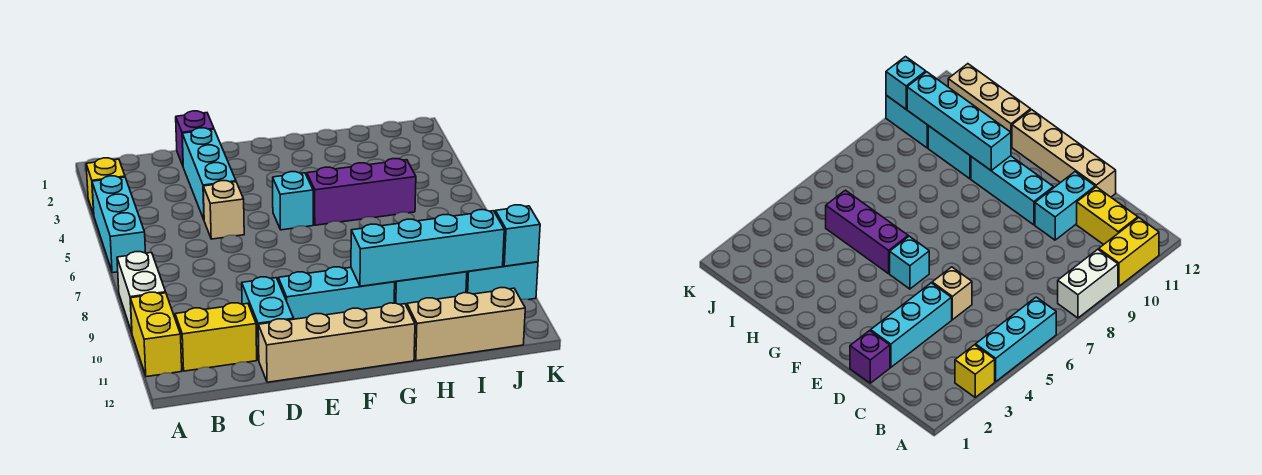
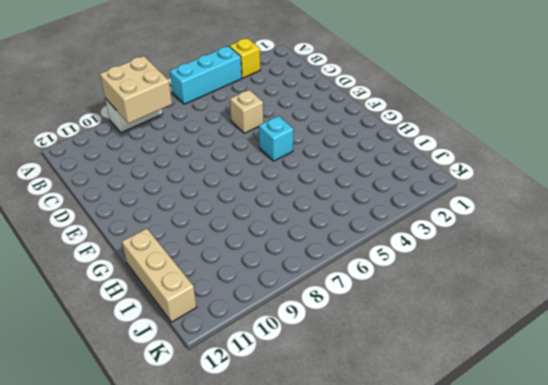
tan brick A8:B9 level 2 -> none
none -> yellow brick A10:A11 level 1
none -> yellow brick B11:C11 level 1
none -> purple brick D1 level 1

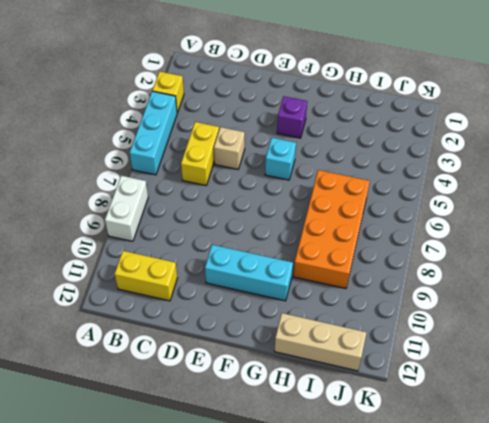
yellow brick C5:C6 level 1 -> yellow brick A10:A11 level 1
purple brick F3 level 1 -> purple brick D1 level 1
orange brick H6:I9 level 1 -> none
none -> cyan brick D2:D4 level 1
none -> cyan brick D10:D11 level 1
none -> tan brick D12:G12 level 1

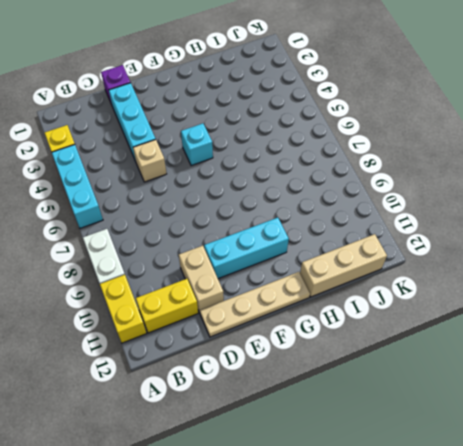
tan brick D10:D11 level 1 -> cyan brick D10:D11 level 1
tan plate D12:G12 level 1 -> tan brick D12:G12 level 1
none -> purple brick G5:I5 level 1
none -> cyan brick H10:I10 level 1
none -> cyan brick J10:K10 level 1

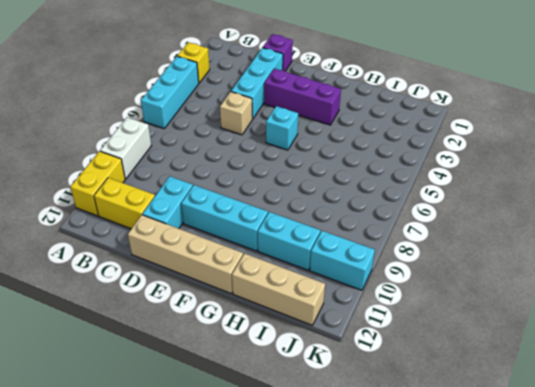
purple brick E3:G3 level 1 -> purple brick G5:I5 level 1
none -> cyan brick G10:J10 level 2
none -> cyan brick K10 level 2

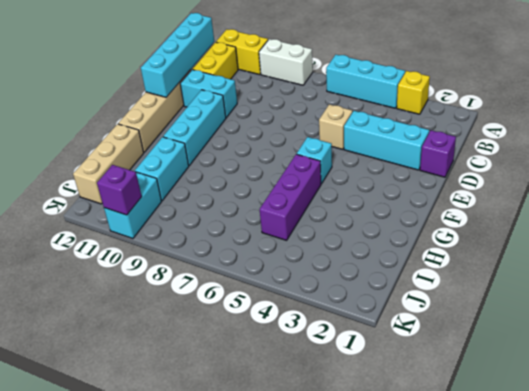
cyan brick B12:E12 level 2 -> cyan brick G10:J10 level 2
purple brick K10 level 2 -> cyan brick K10 level 2

